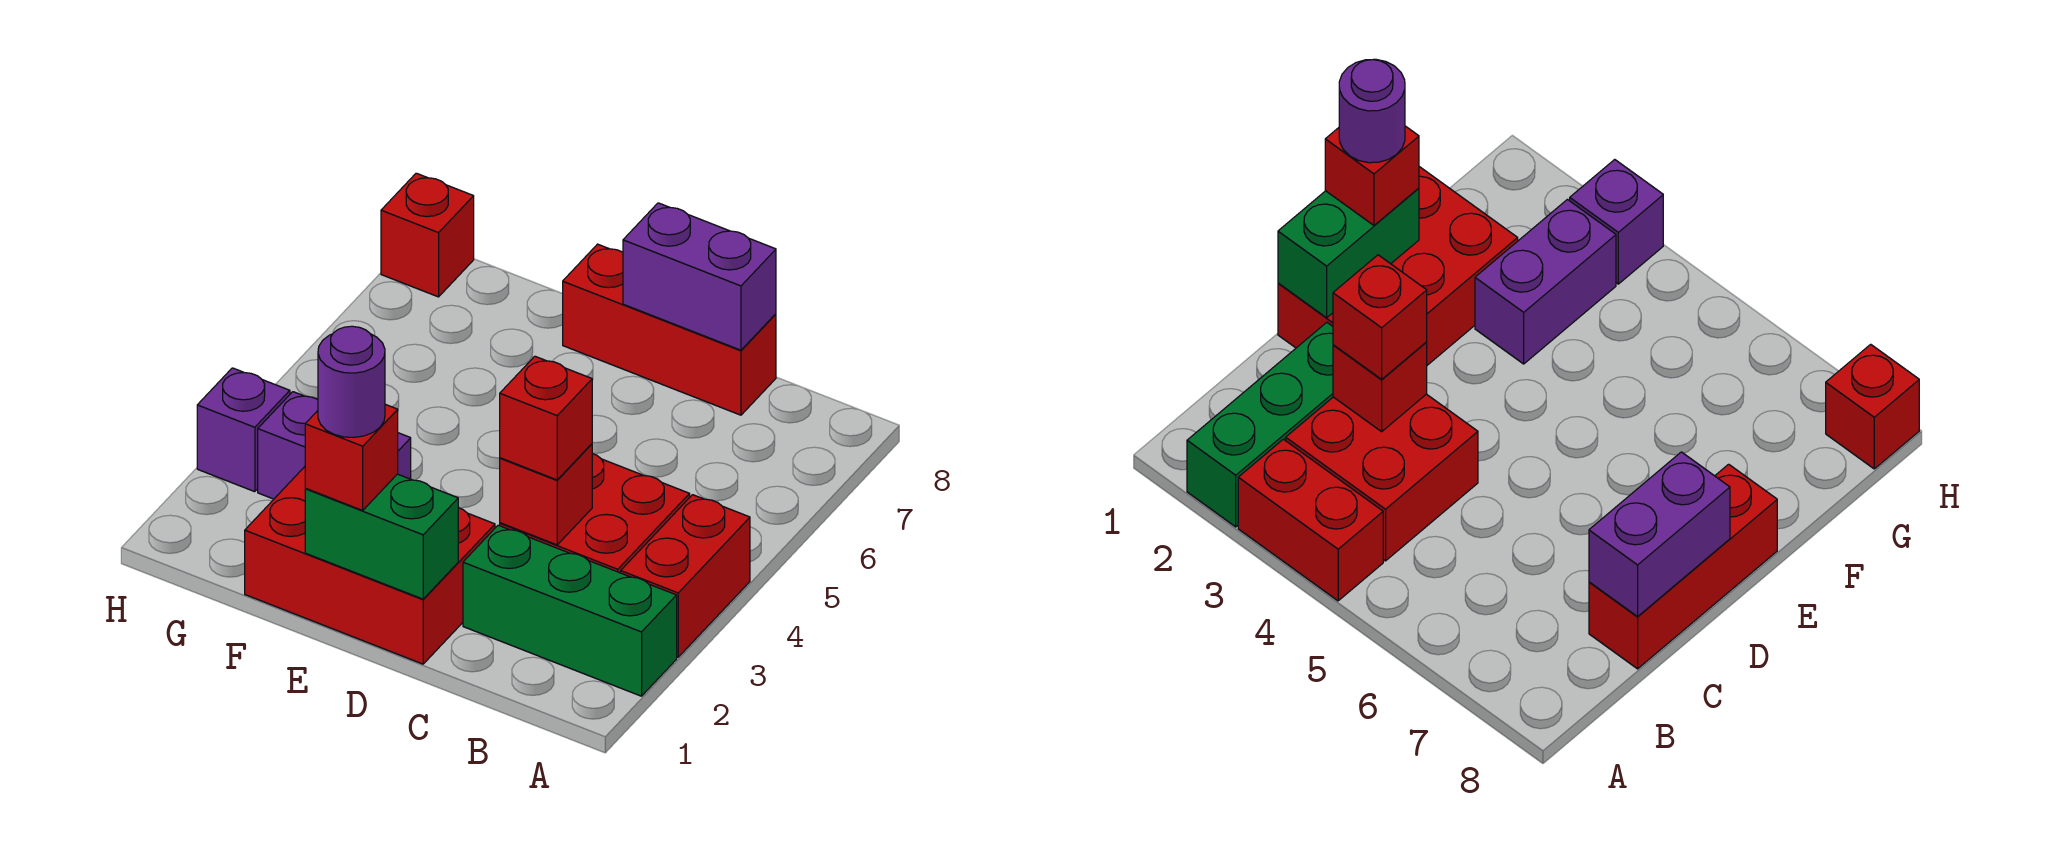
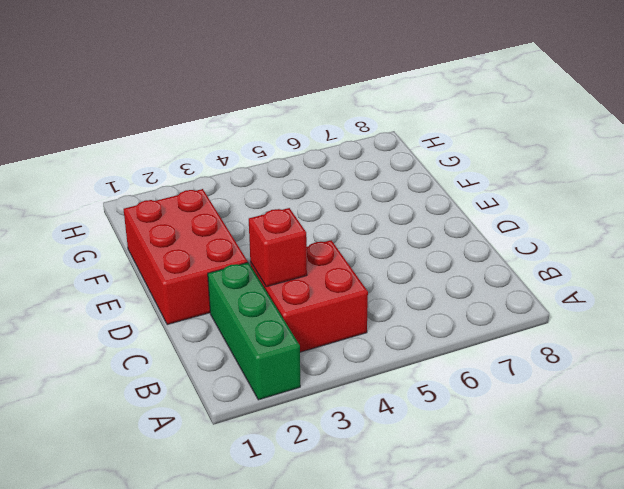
none -> red brick A3:A4 level 1
none -> red brick C8:E8 level 1
none -> purple brick F3:G3 level 1

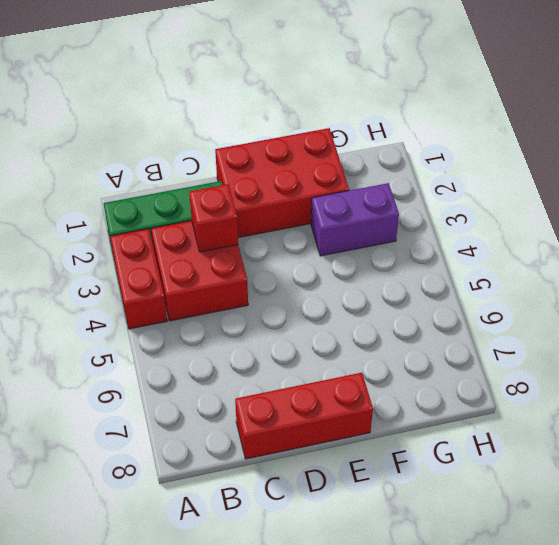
none -> purple brick H3 level 1
none -> red brick H8 level 1
none -> purple brick C8:D8 level 2

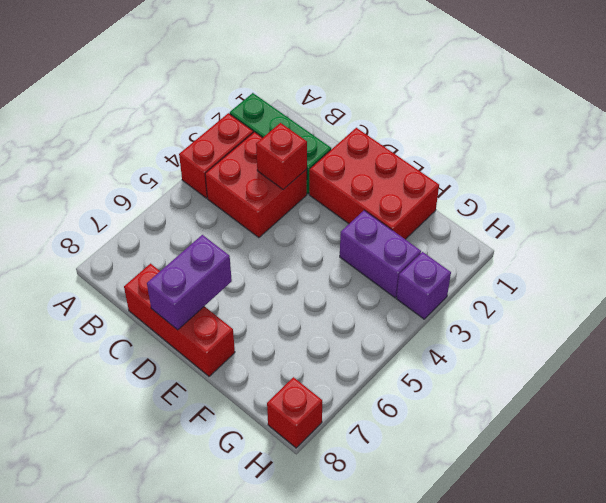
purple brick D7:D8 level 2 -> purple brick C8:D8 level 2
none -> green brick D1:E1 level 2
none -> red brick C3 level 3
none -> red brick E1 level 3

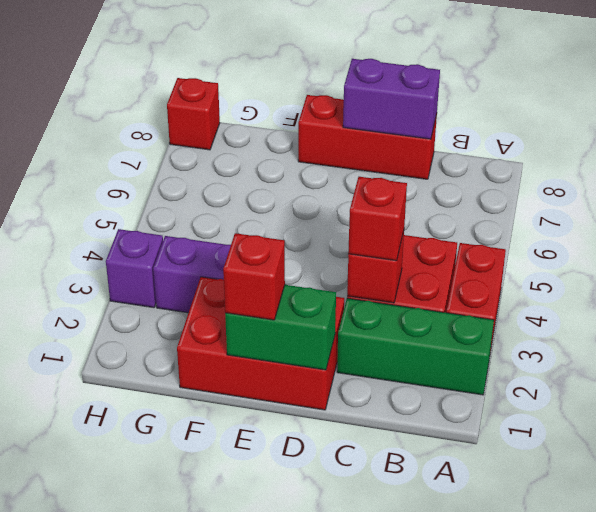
none -> purple round brick E1 level 4

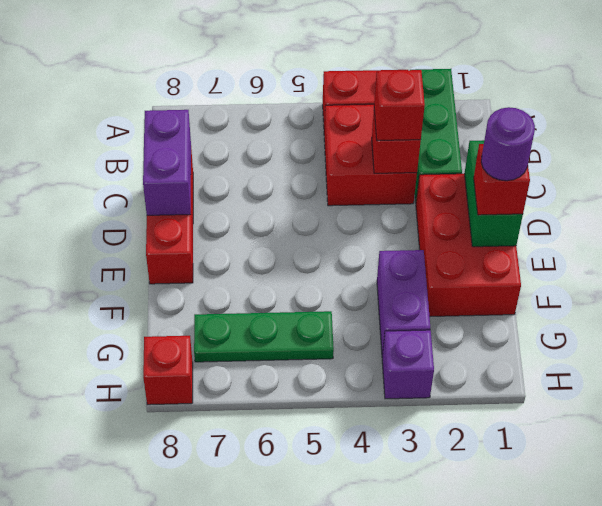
green plate G5:G7 level 1 -> none

